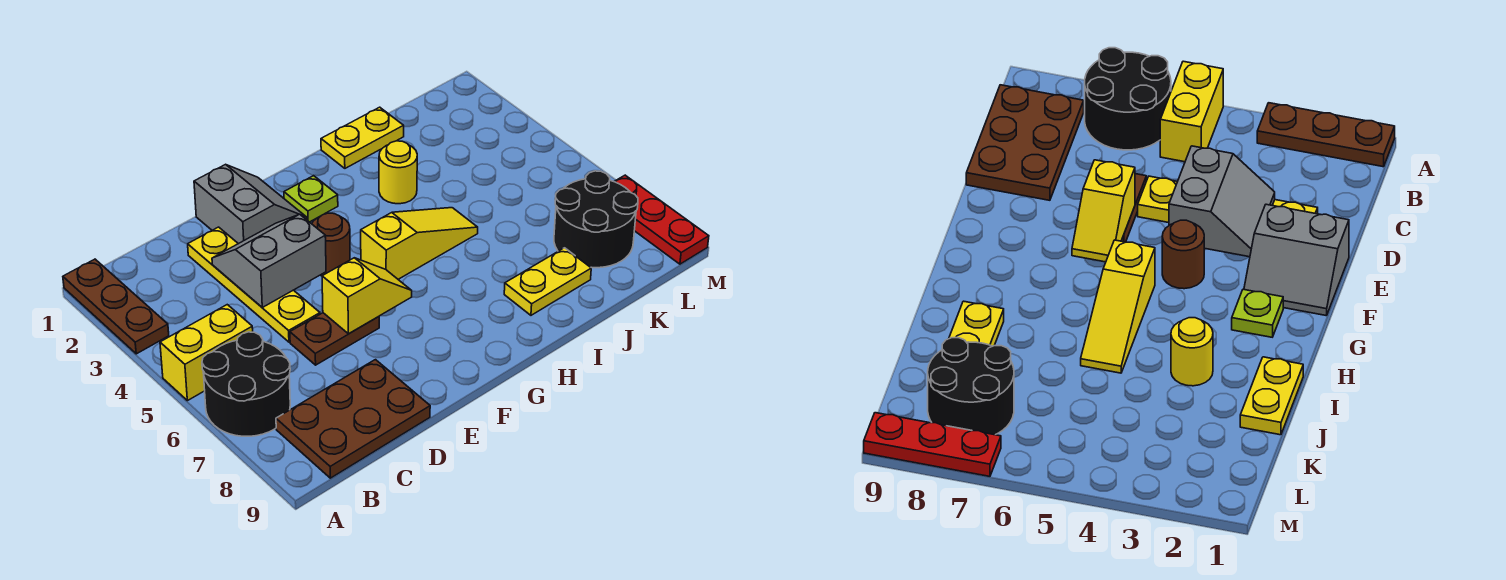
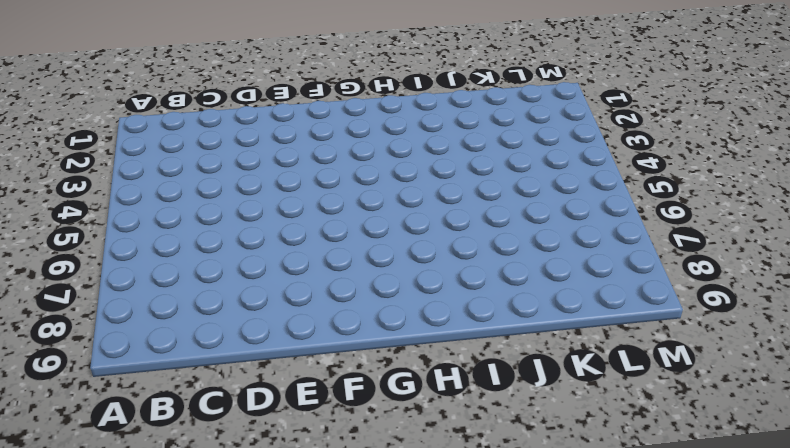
none -> brown plate A1:A3 level 1
none -> yellow brick A5:B5 level 1
none -> black round brick A6:B7 level 1

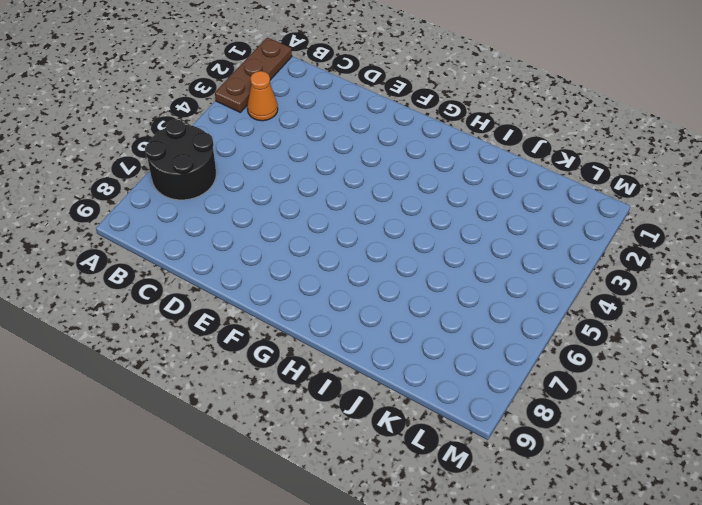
orange cone B3 level 1 -> none
none -> yellow brick A5:B5 level 1
none -> brown plate B8:D9 level 1
none -> yellow plate D2:D5 level 1

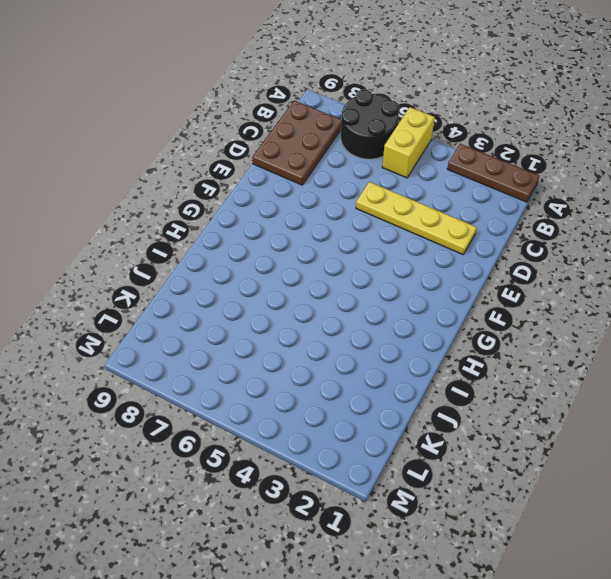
none -> brown plate D6:E6 level 1
none -> grey slope E1:F2 level 1 top E
none -> brown round brick F4 level 1

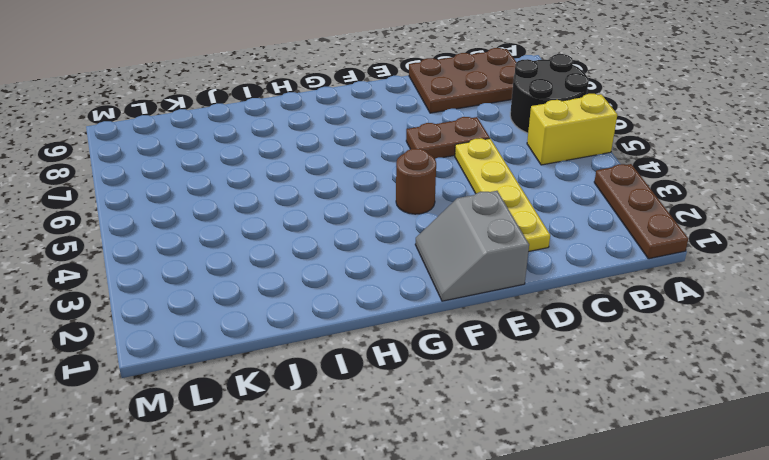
none -> lime plate G2 level 1
none -> yellow slope G5:I5 level 1 top G
none -> yellow plate I1:J1 level 1

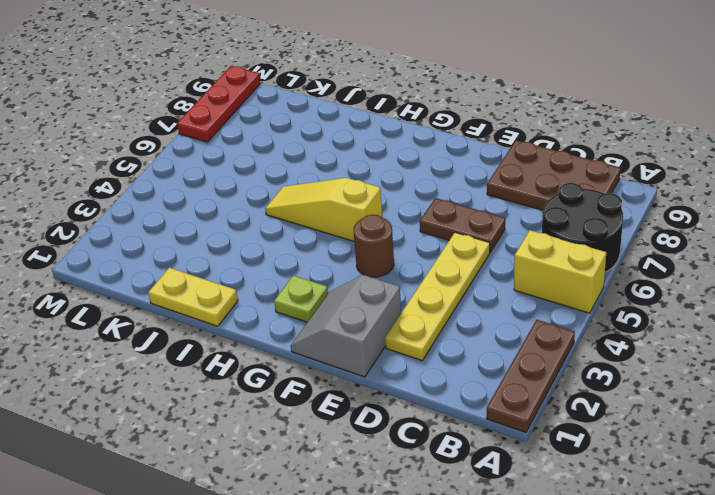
none -> yellow round brick I3 level 1
none -> yellow plate I8:J8 level 1
none -> black round brick K7:L8 level 1

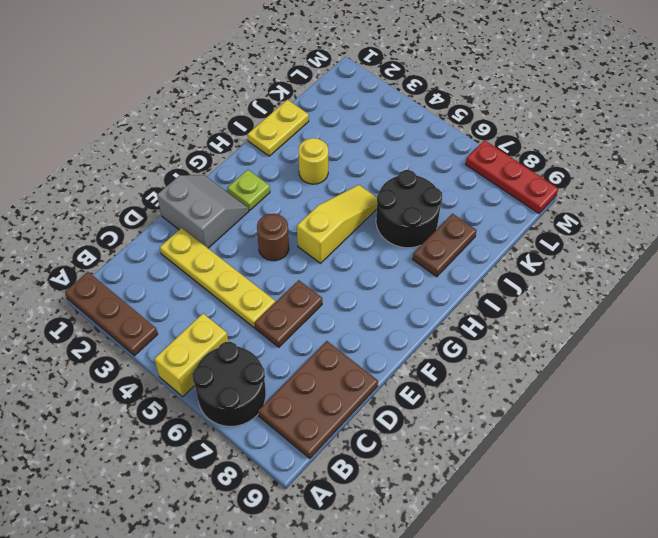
black round brick I6:J7 level 1 -> black round brick K7:L8 level 1
brown plate I8:J8 level 1 -> yellow plate I8:J8 level 1
none -> grey slope D3:E4 level 2 top 4
none -> yellow slope E6:F6 level 2 top E

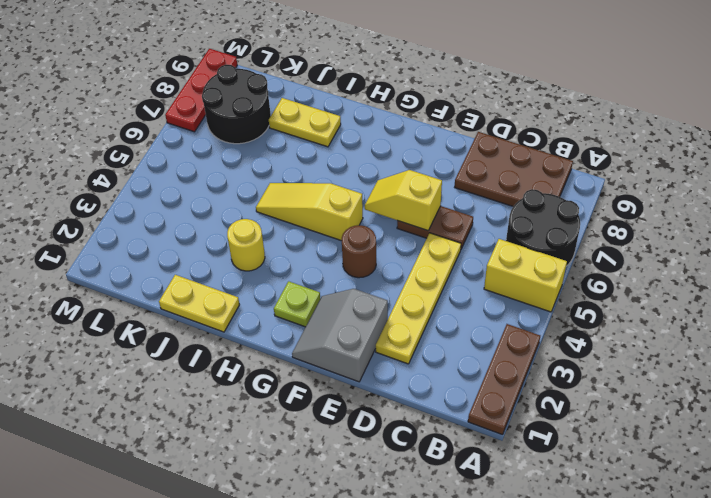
none -> grey slope D3:E4 level 2 top 4

